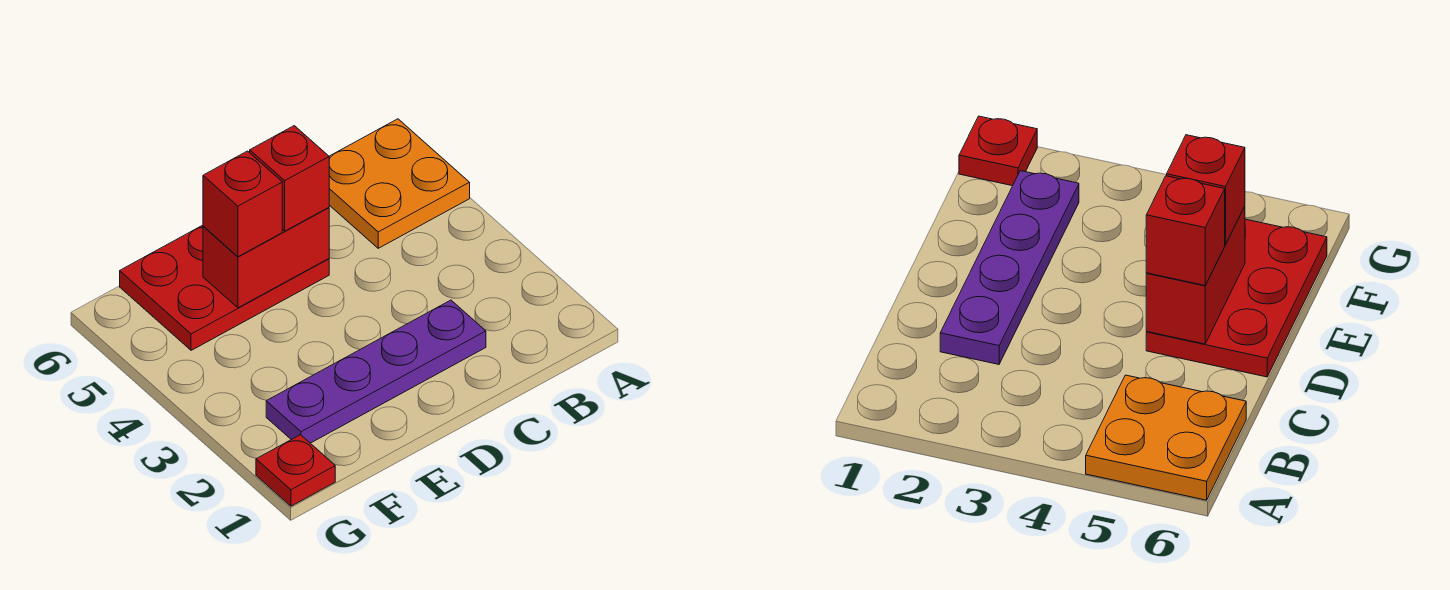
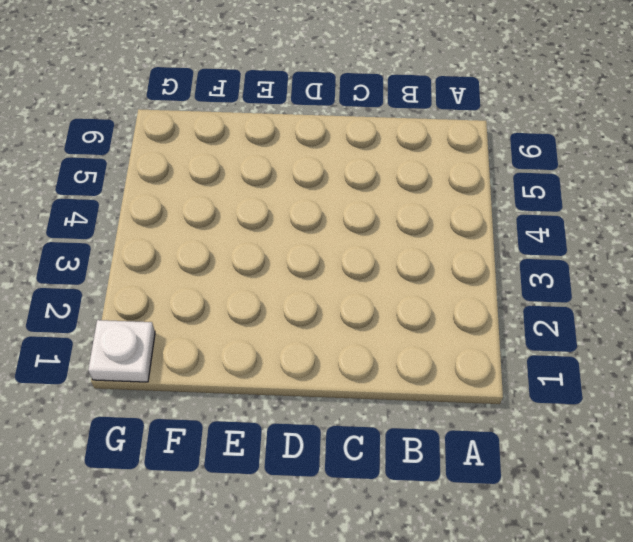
white plate G1 level 1 -> red plate G1 level 1
none -> orange plate A5:B6 level 1
none -> purple plate C2:F2 level 1

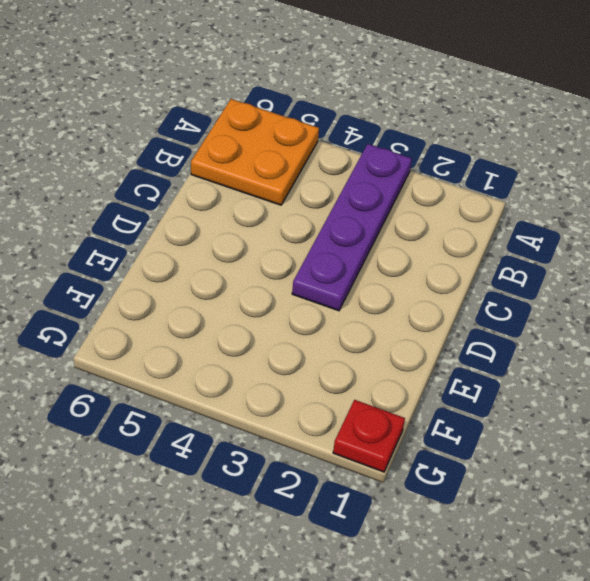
purple plate A3:D3 level 1 -> purple plate C2:F2 level 1
none -> red plate D5:F6 level 1
none -> red brick D5:E5 level 2

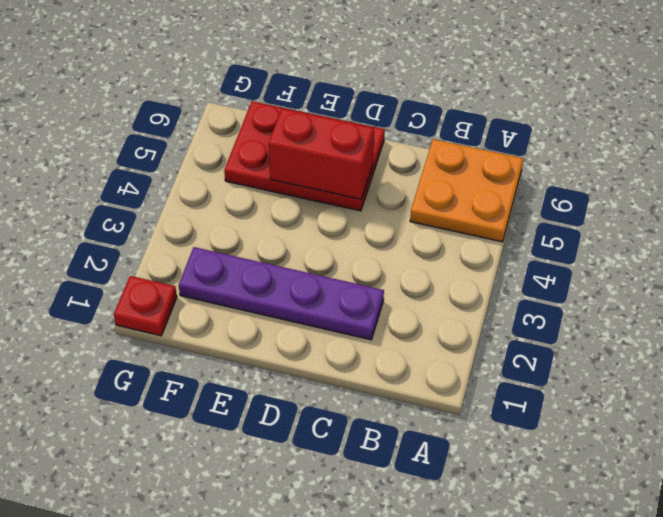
none -> red brick D5 level 3
none -> red brick E5 level 3

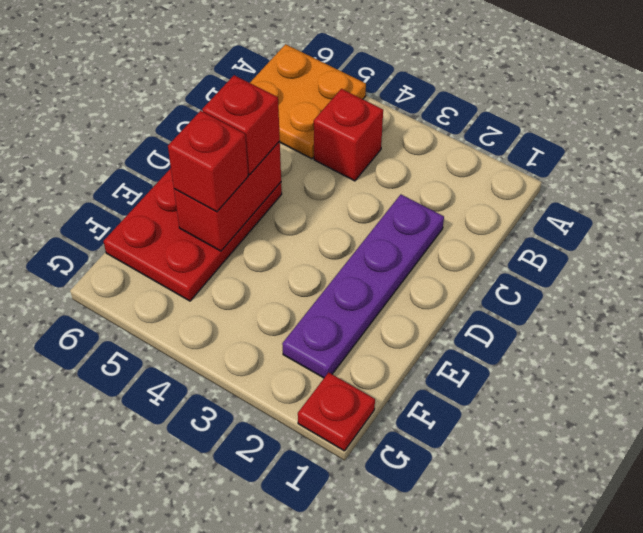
red brick B4 level 1 -> none

